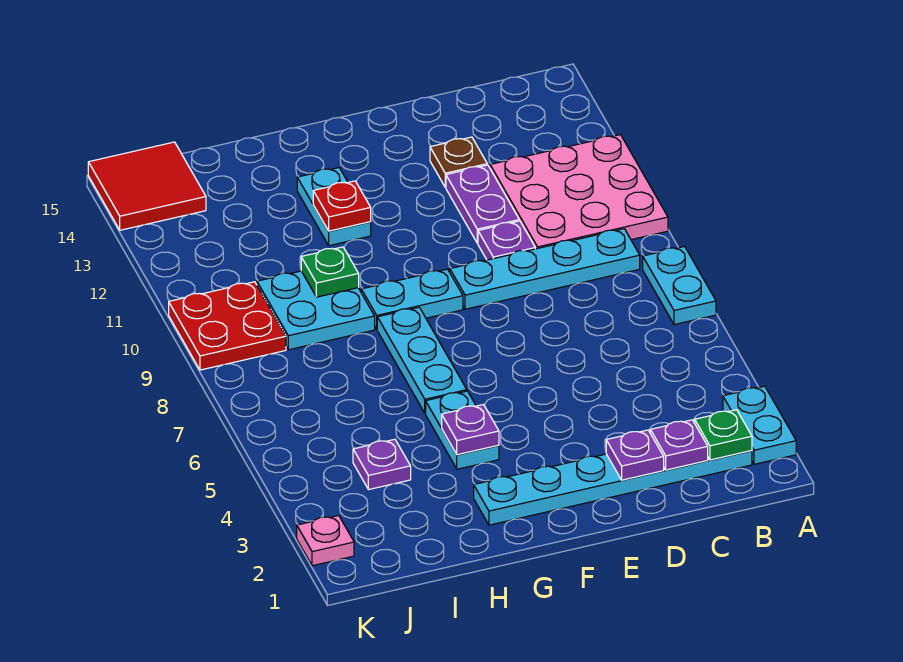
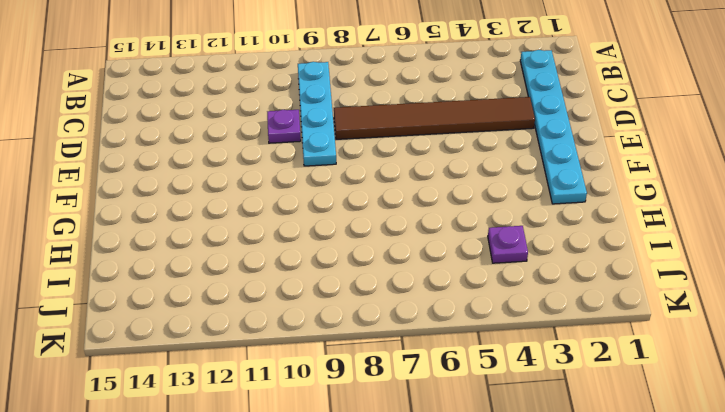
brown tile D3:D8 level 1 -> none
none -> cyan plate A2:A3 level 1
none -> cyan plate A7:A8 level 1
none -> pink plate A10:C12 level 1

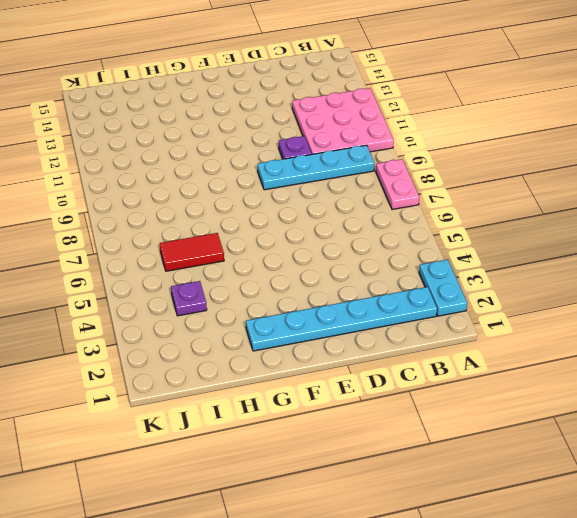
pink plate A7:A8 level 1 -> cyan plate A7:A8 level 1
red tile H6:I6 level 1 -> none
none -> purple plate D11:D12 level 1
none -> brown plate D13 level 1
none -> cyan plate F9:G9 level 1

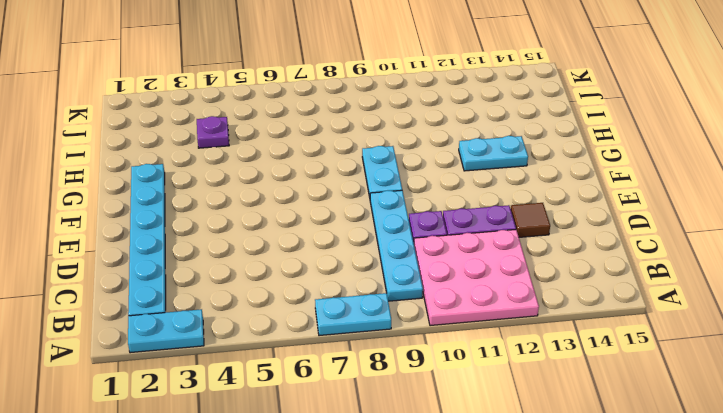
brown tile D13 level 1 -> brown plate D13 level 1
none -> cyan plate G4:G5 level 1
none -> cyan plate G6:G8 level 1
none -> cyan plate H9:I10 level 1

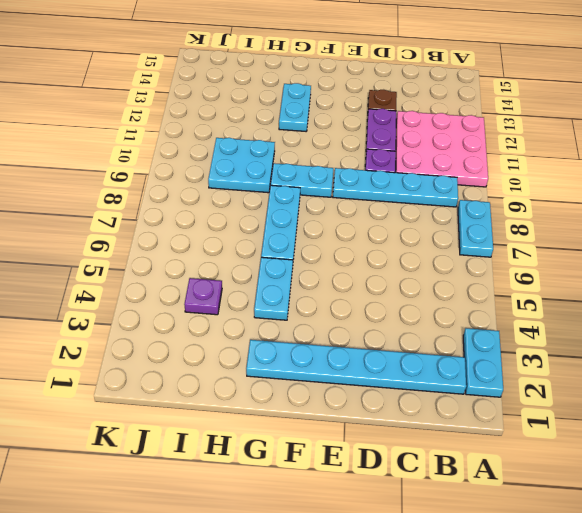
none -> red plate J9:K10 level 1
none -> red tile J14:K15 level 1
none -> pink plate K2 level 1

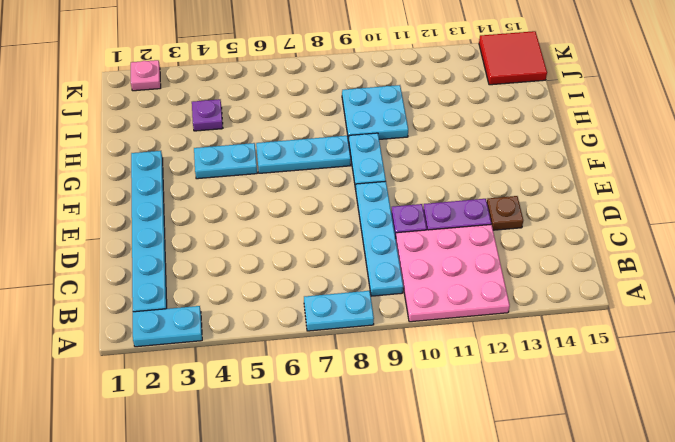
none -> cyan plate G12:G13 level 1
none -> red plate J9:K10 level 1
none -> green plate B2 level 2

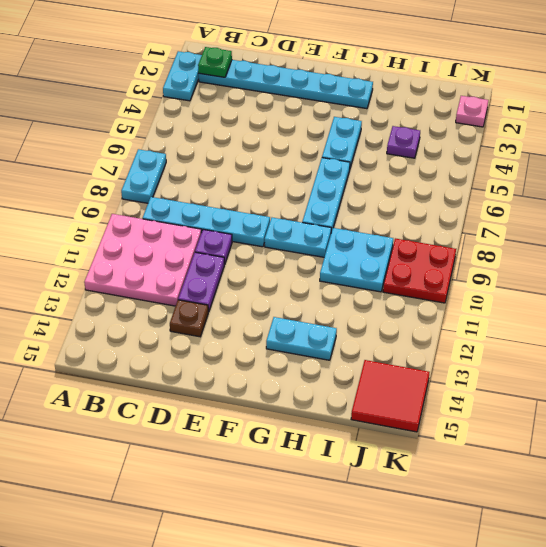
cyan plate G13:H13 level 1 -> cyan plate G12:G13 level 1
none -> purple plate C2 level 2
none -> purple plate D2 level 2
none -> purple plate G4 level 2

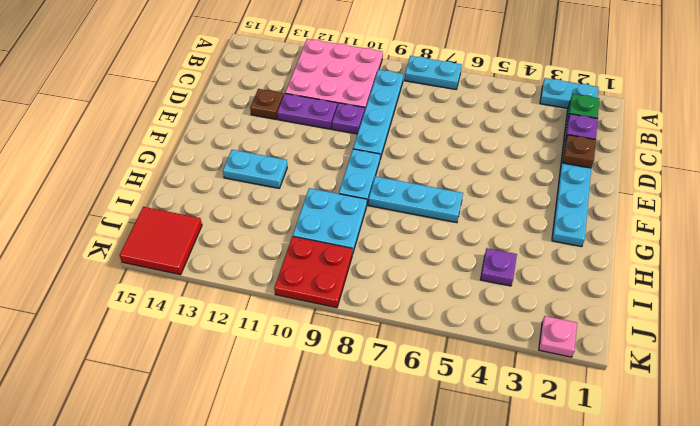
brown plate D2 level 2 -> purple plate D2 level 2
none -> cyan plate G4:G5 level 1
none -> purple plate G4 level 2
none -> red plate G12 level 2

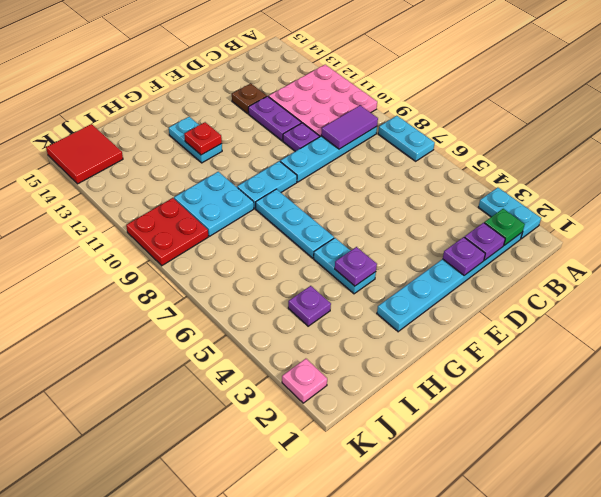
purple tile B9:C9 level 2 -> none
none -> green plate H10 level 2

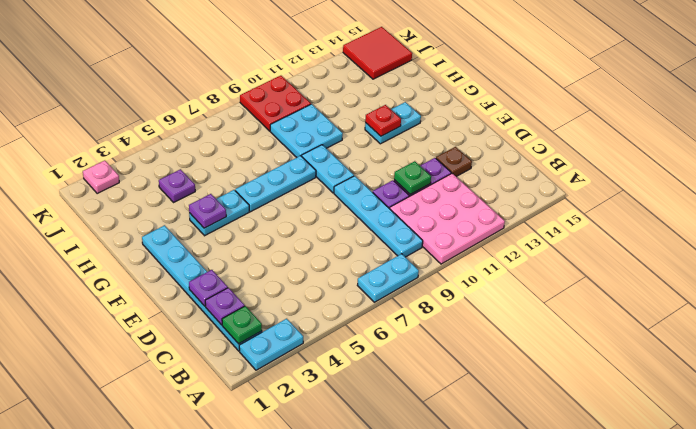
green plate D11 level 2 -> green plate H10 level 2

